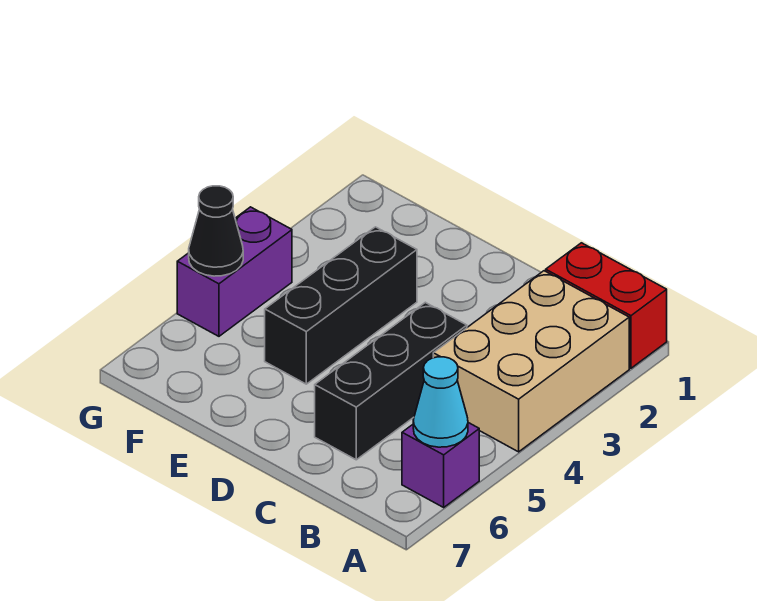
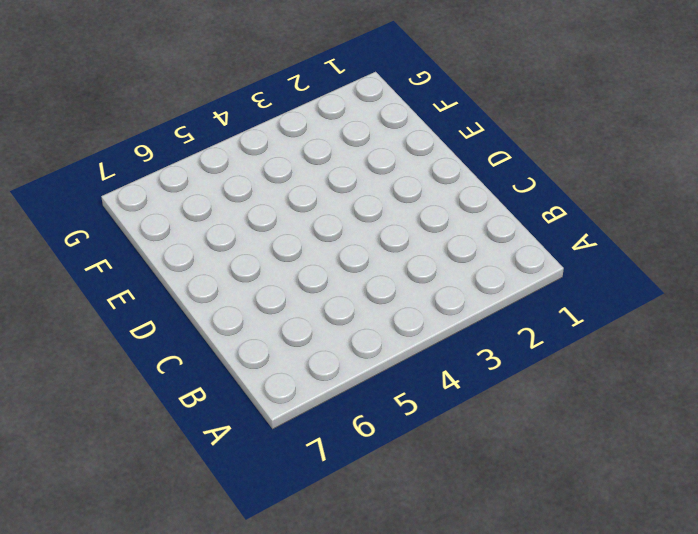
none -> red brick A1:B1 level 1
none -> tan brick A2:B4 level 1

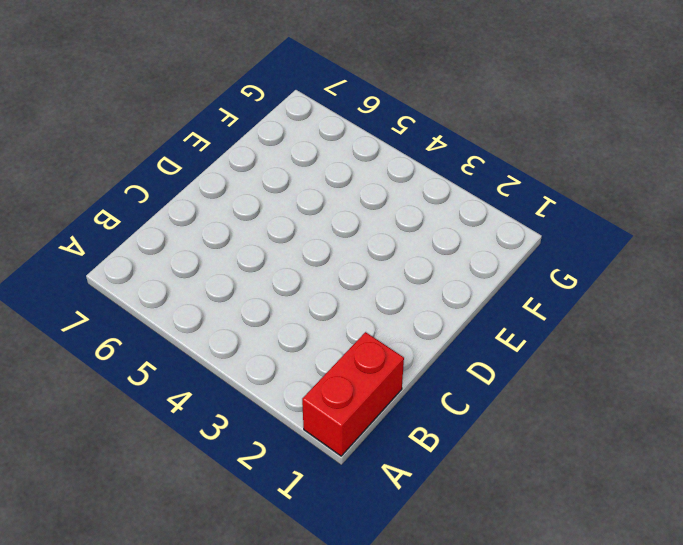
none -> tan brick A2:B4 level 1
none -> purple brick A6 level 1

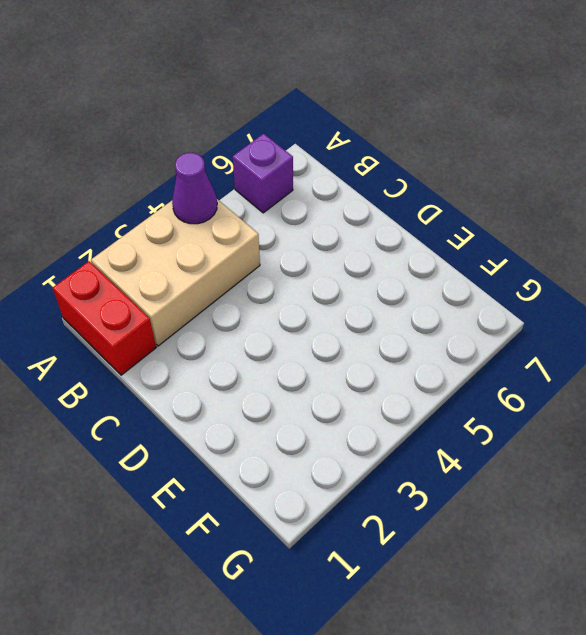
purple cone A4 level 2 -> none
none -> black brick C4:C6 level 1
none -> black brick E3:E5 level 1

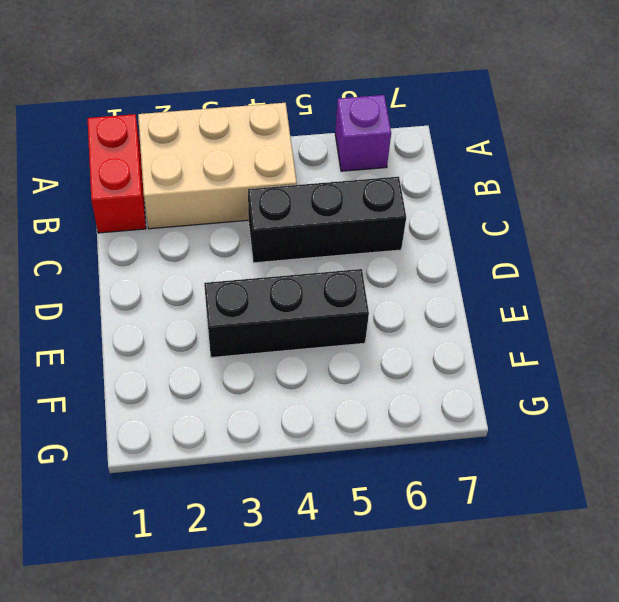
none -> purple brick G4:G5 level 1
none -> cyan cone A6 level 2

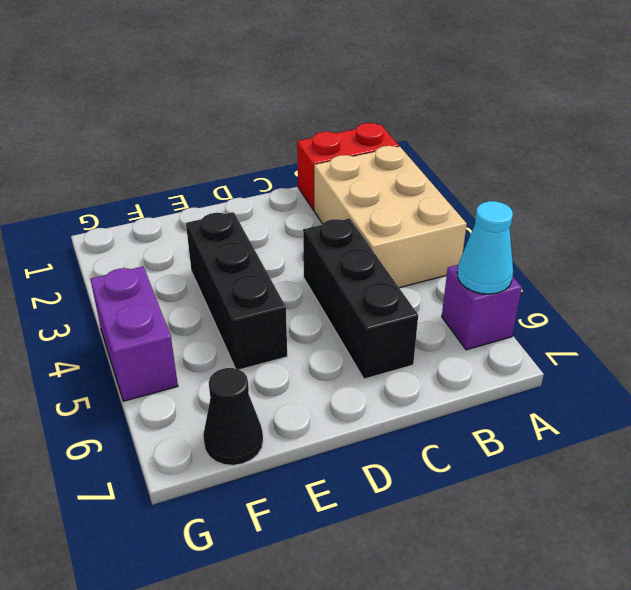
black cone F7 level 1 -> black cone G5 level 2

